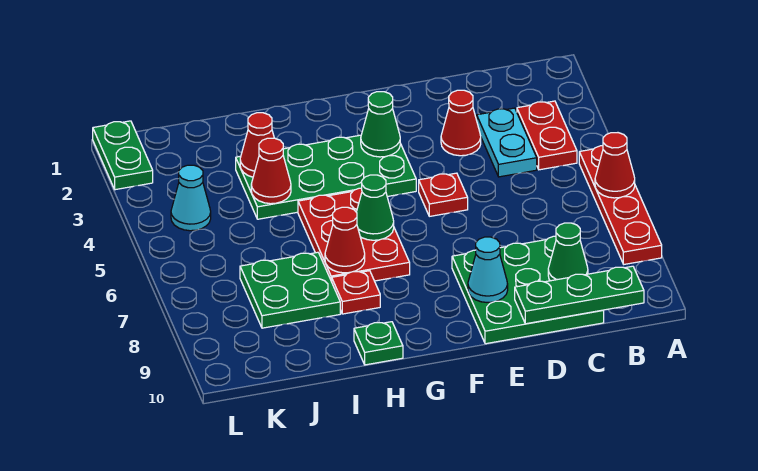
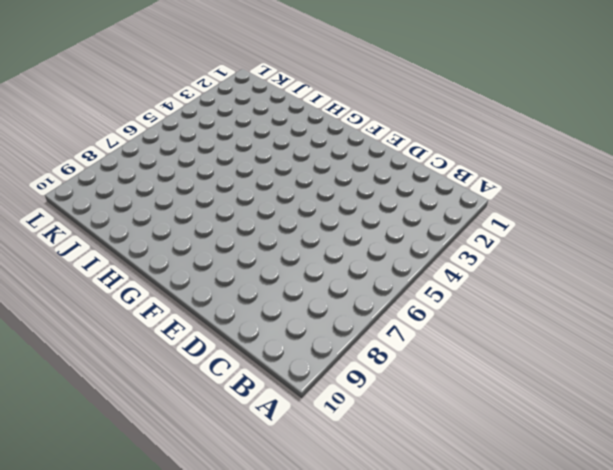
none -> red plate A5:A8 level 1
none -> red plate B3:B4 level 1
none -> cyan plate C3:C4 level 1

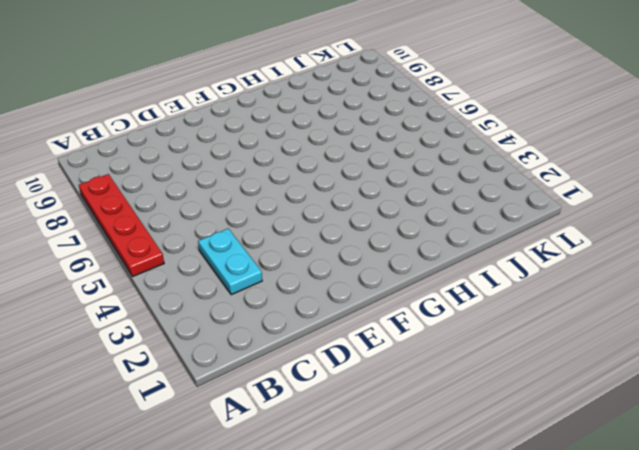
none -> red plate B3:B4 level 1
none -> green plate C8:E10 level 1
none -> red cone D3 level 1

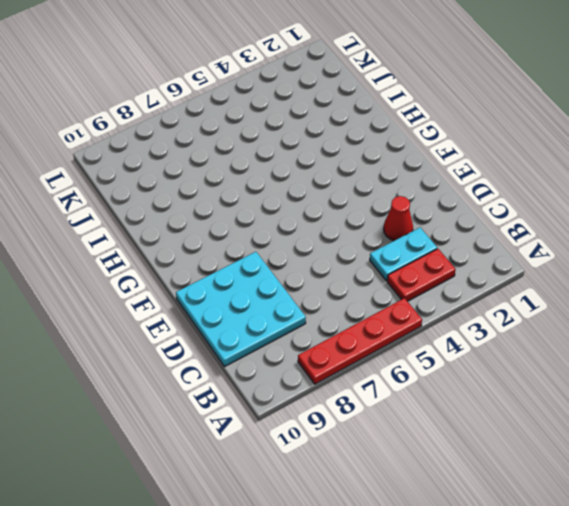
cyan plate C8:E10 level 1 -> green plate C8:E10 level 1
none -> red plate E5 level 1
none -> green plate F3:I4 level 1
none -> red plate G5:H7 level 1

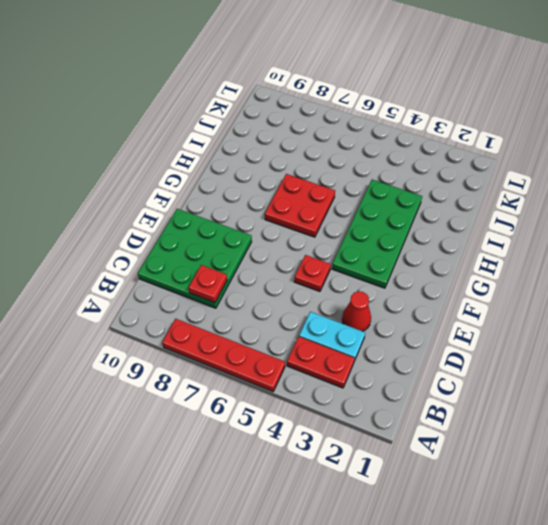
red plate C8 level 2 -> red plate H8 level 1
red plate G6:H7 level 1 -> red plate G5:H7 level 1
none -> green plate H10 level 1
none -> green plate I7:J8 level 1
none -> cyan cone K4 level 1

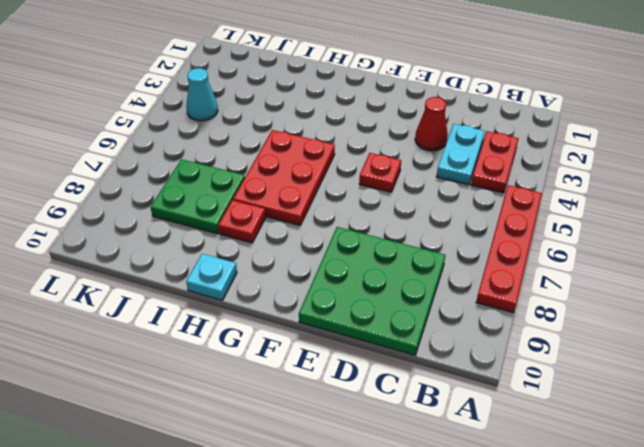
cyan plate H10 level 1 -> green plate H10 level 1
none -> green plate F3:I4 level 1
none -> green plate L1:L2 level 1
none -> red cone A6 level 2

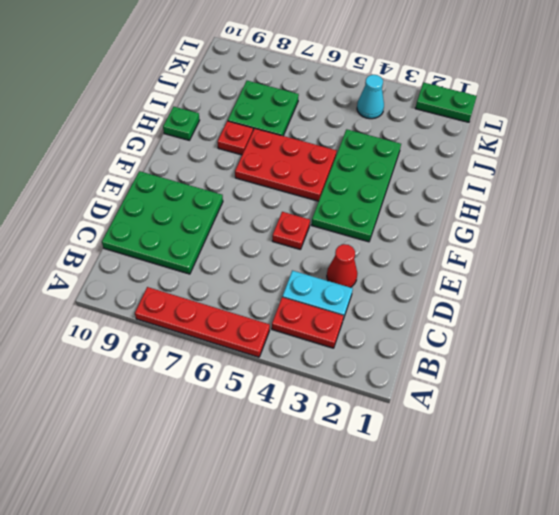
none -> red cone A6 level 2
none -> green plate B10:D10 level 2
none -> green cone C9 level 2

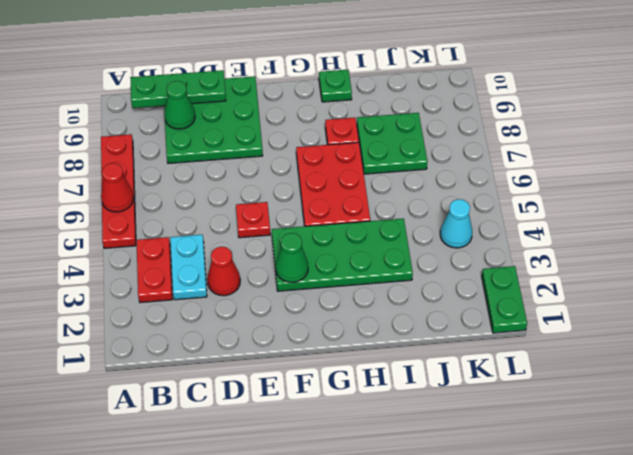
none -> cyan cone E9 level 2
none -> green cone G6 level 2
none -> red cone H7 level 2

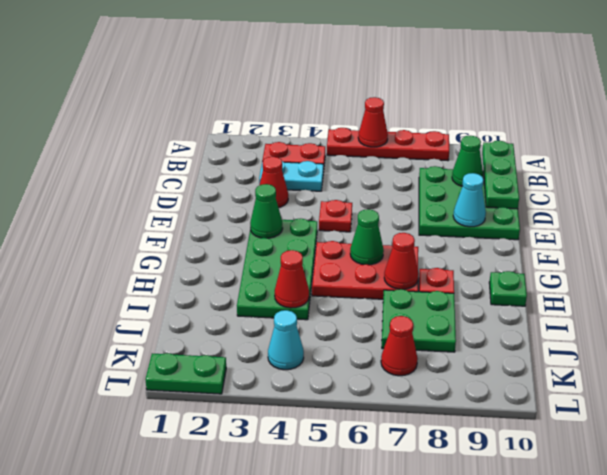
red cone K7 level 1 -> red cone I3 level 2

